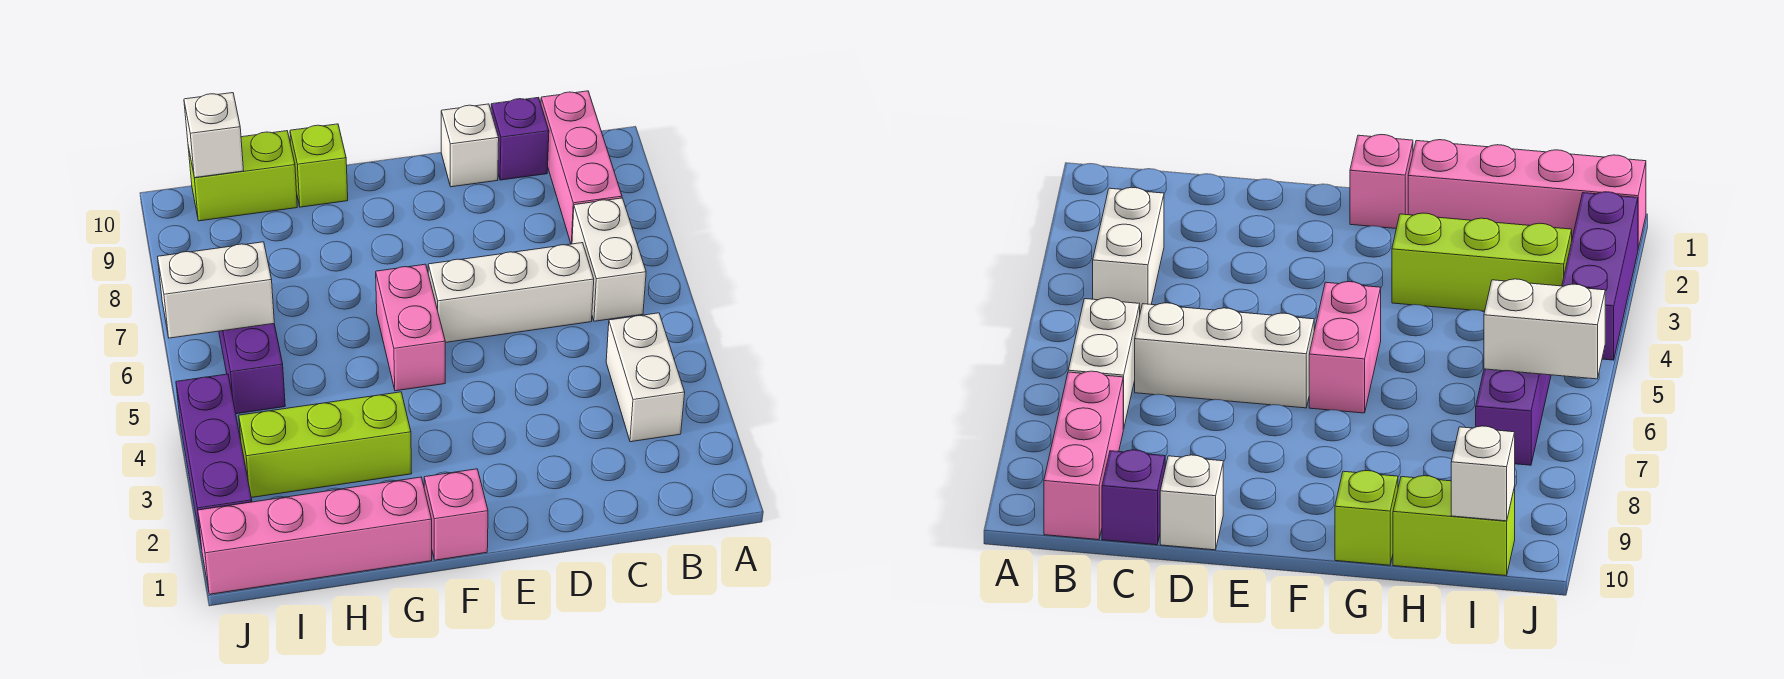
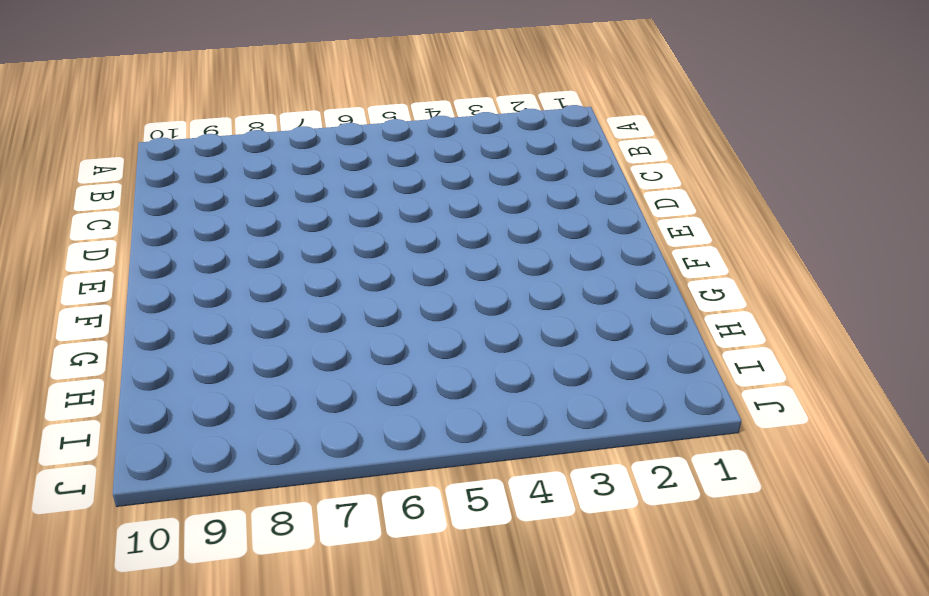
none -> white brick B3:B4 level 1
none -> white brick B6:B7 level 1
none -> pink brick B8:B10 level 1

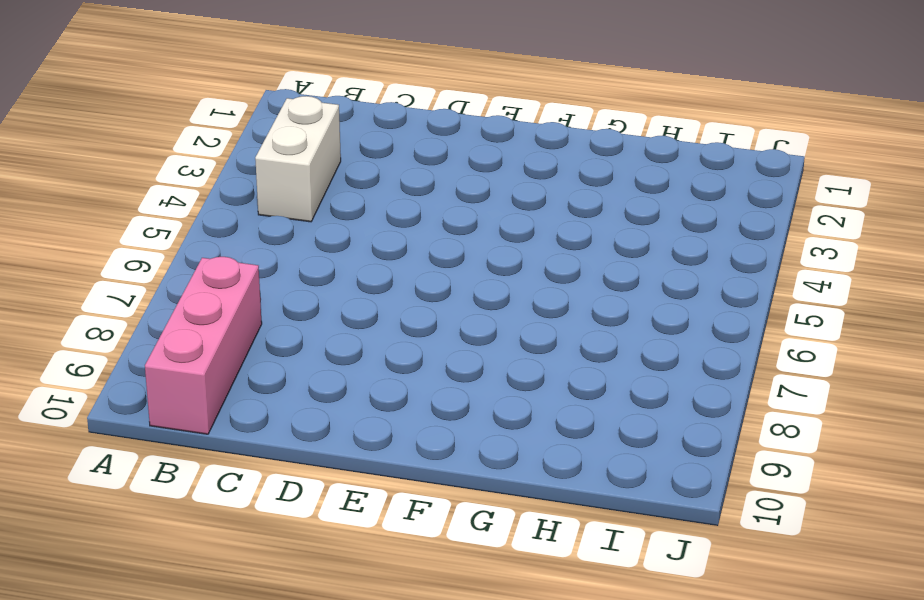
none -> white brick B6:B7 level 1
none -> white brick C6:E6 level 1
none -> purple brick C10 level 1

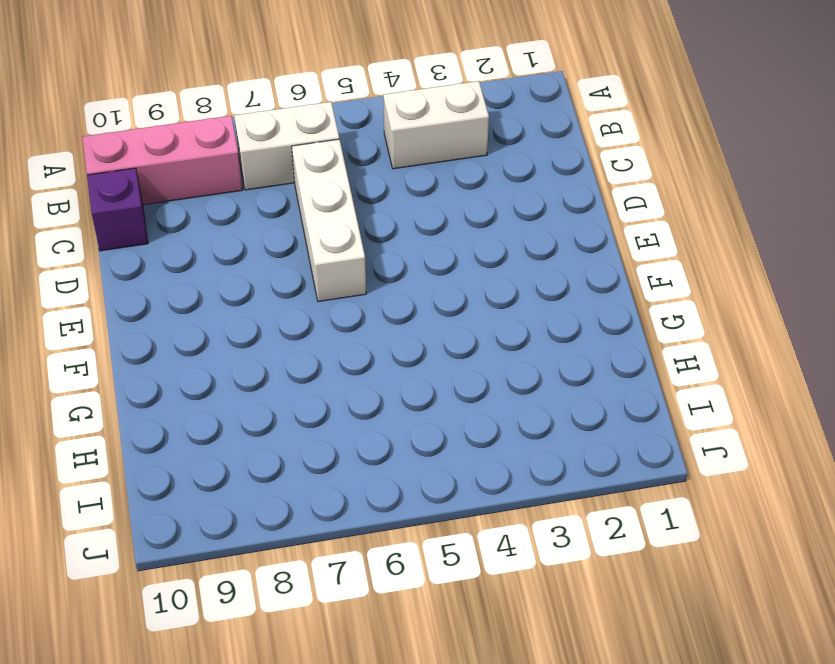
none -> white brick D10 level 1
none -> pink brick F1 level 1
none -> pink brick F5:F6 level 1

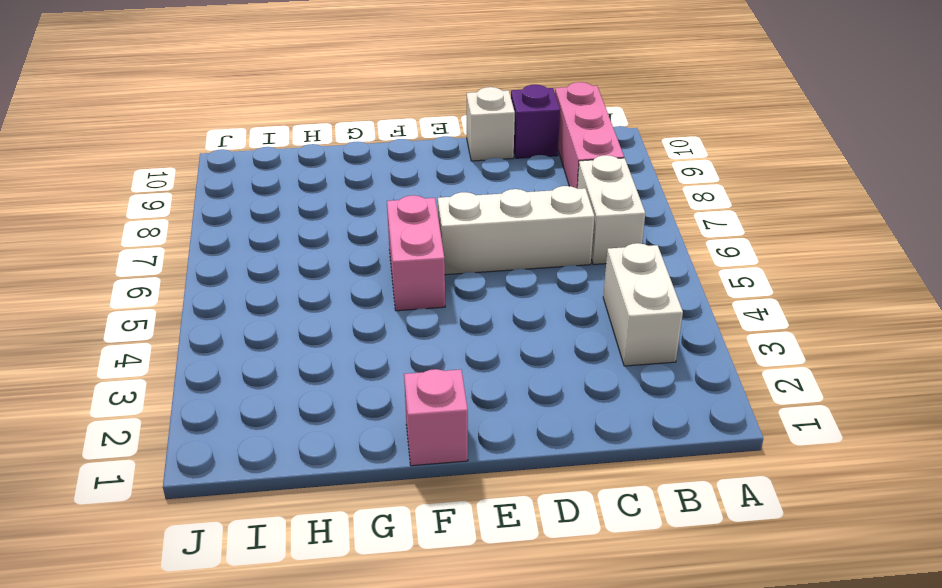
none -> pink brick G1:J1 level 1
none -> lime brick G3:I3 level 1
none -> lime brick G10 level 1

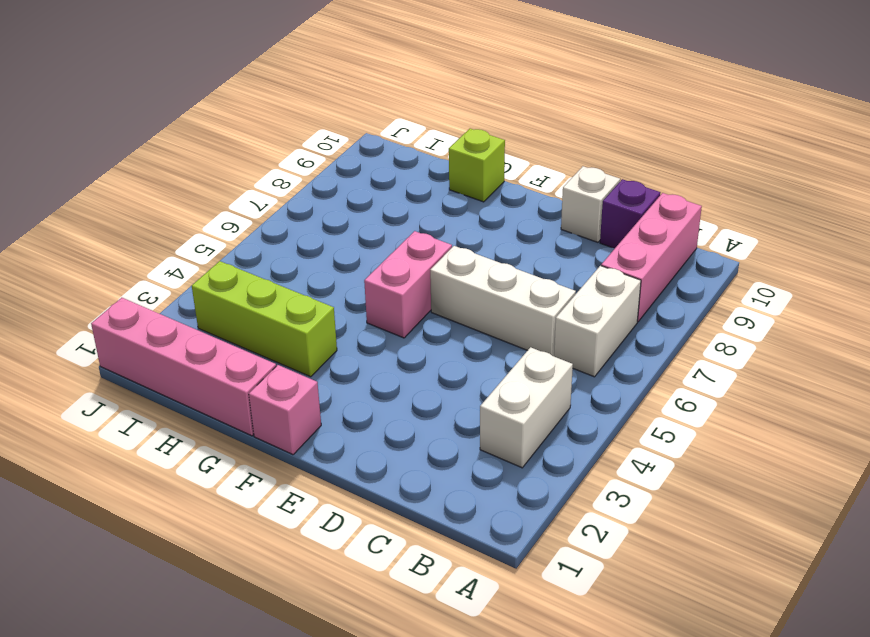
none -> lime brick H10:I10 level 1
none -> purple brick I5:I7 level 1
none -> purple brick J2:J4 level 1

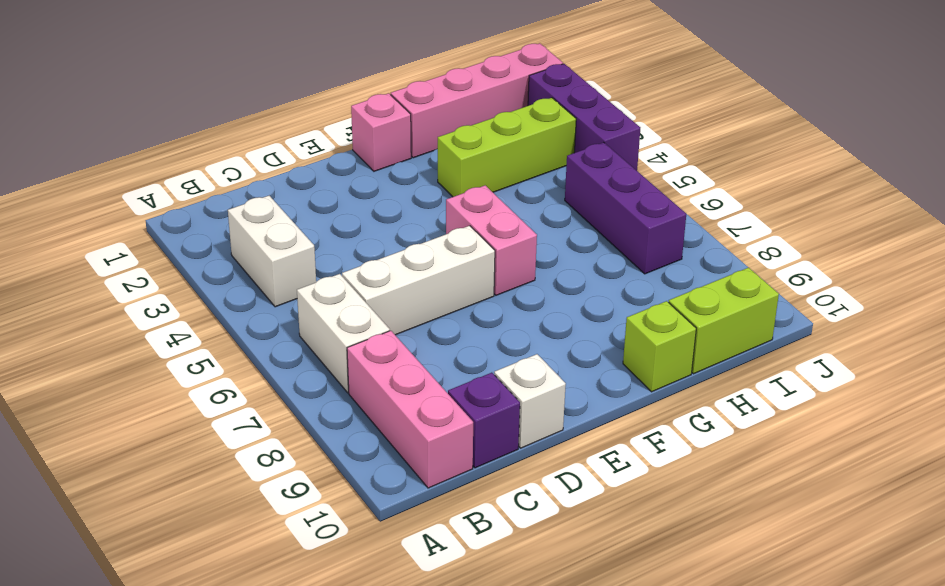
none -> white brick I6:J6 level 2
none -> white brick I10 level 2

